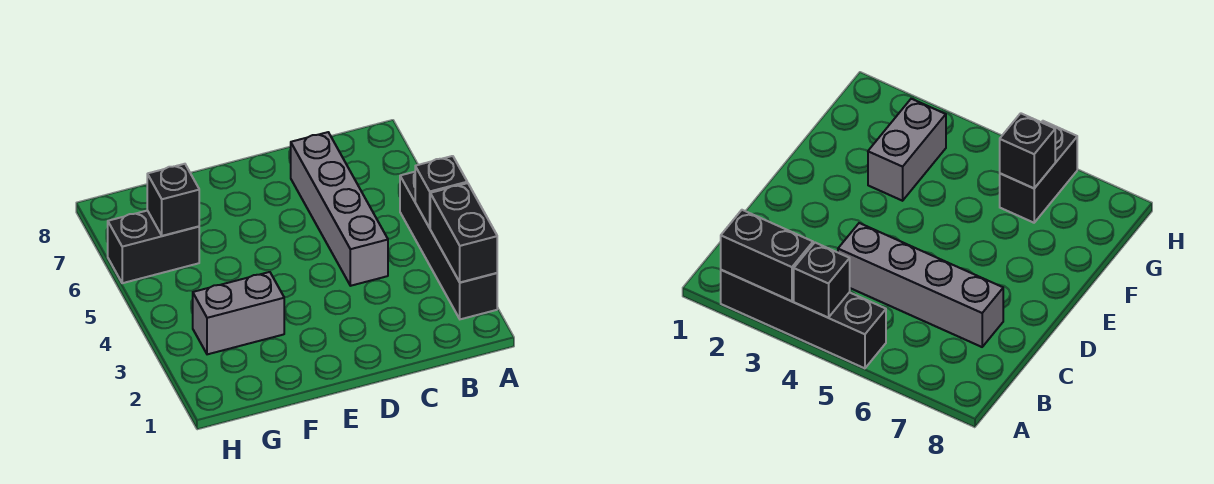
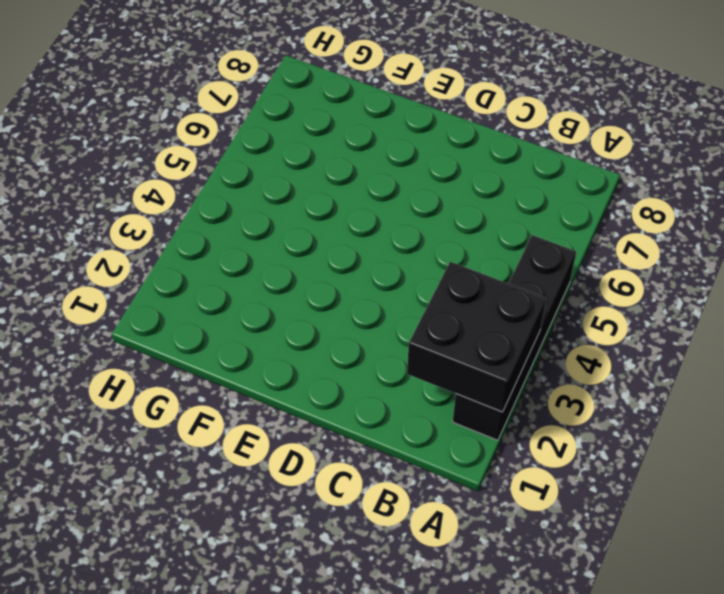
black brick A2:B3 level 2 -> black brick A2:A3 level 2
none -> grey brick C4:C7 level 1
none -> grey brick F3:G3 level 1

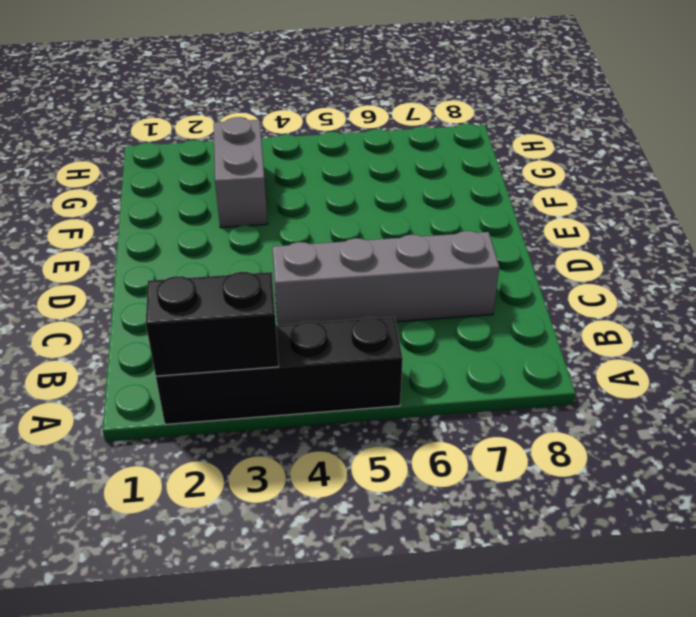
none -> black brick G6:H6 level 1
none -> black brick A4 level 2

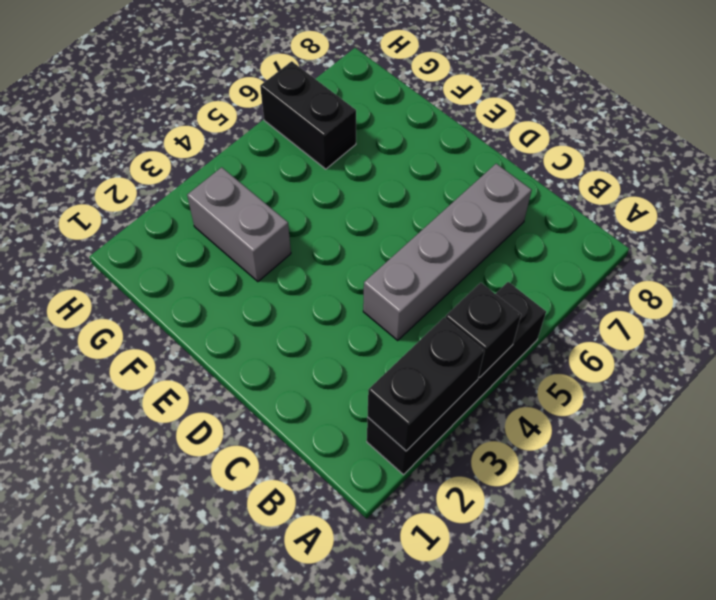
none -> black brick G6 level 2

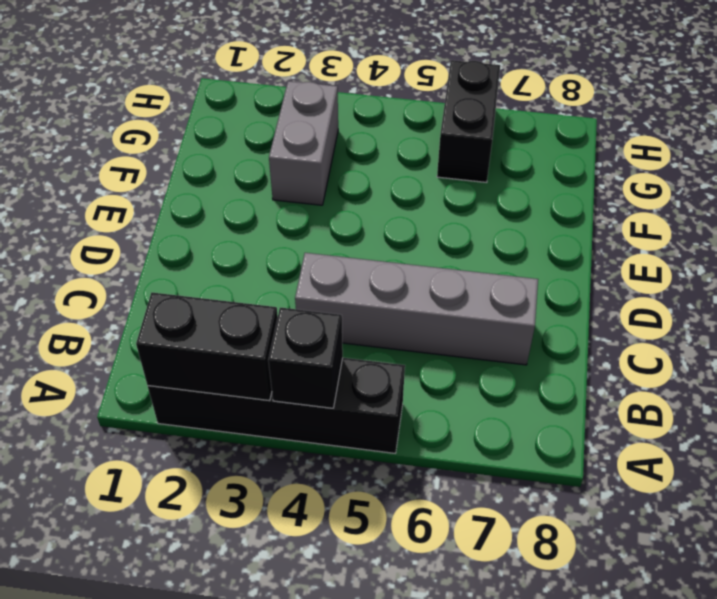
none -> black brick G6 level 2

